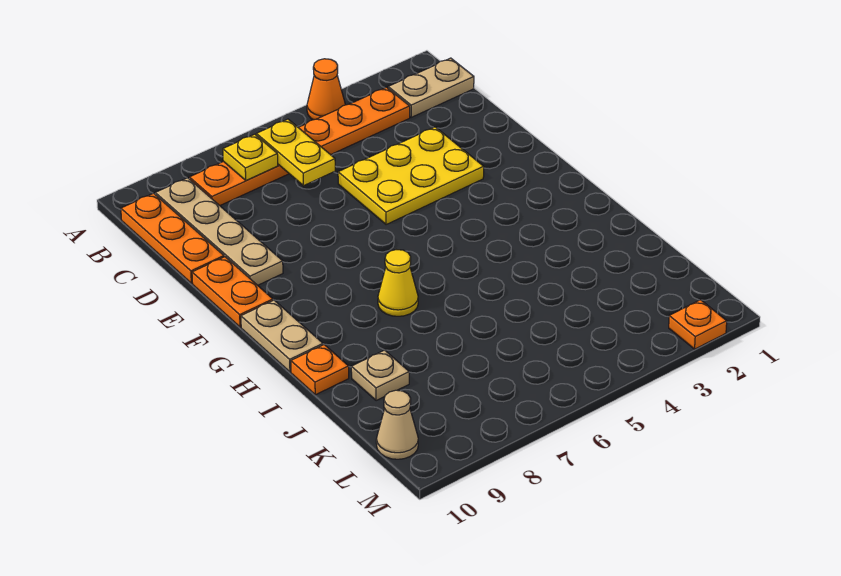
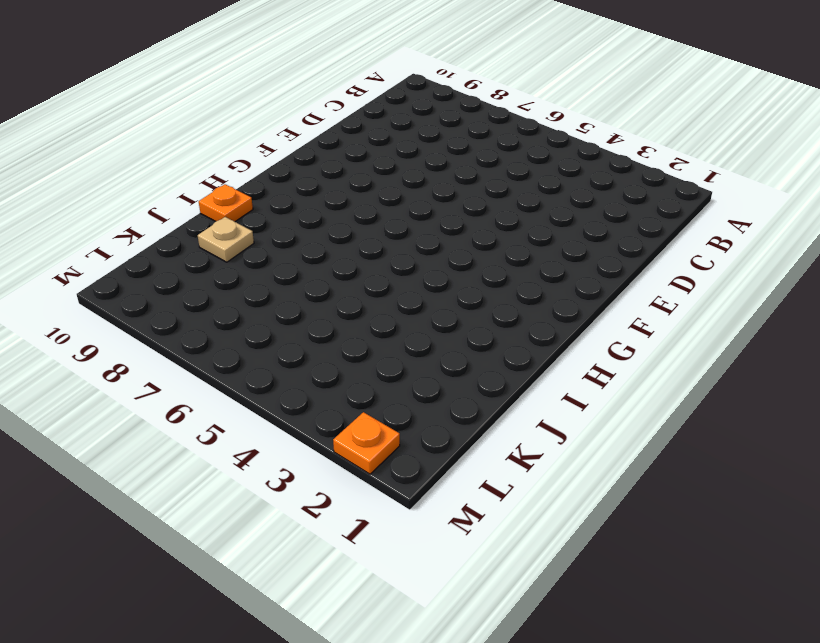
none -> orange cone A4 level 1
none -> tan plate B1:B2 level 1
none -> orange plate B3:B8 level 1

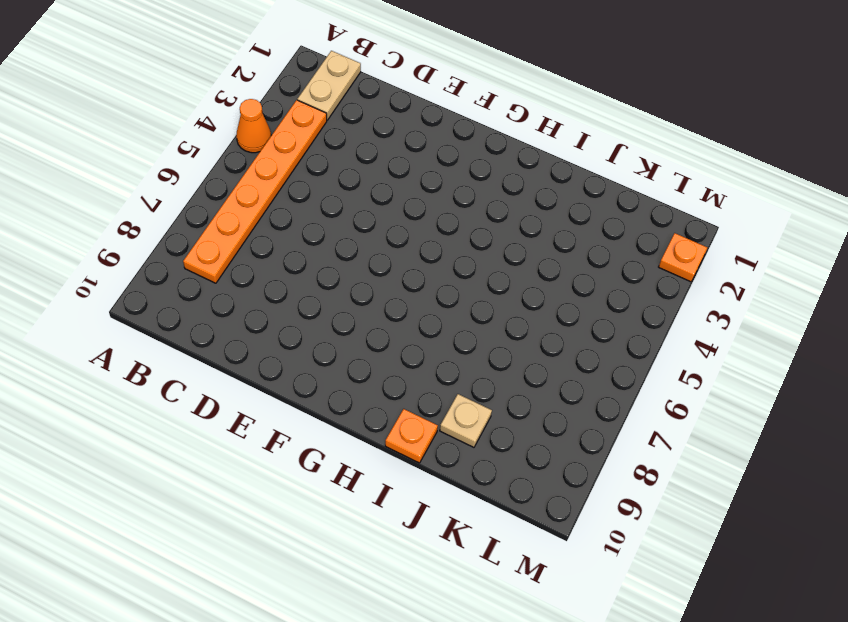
none -> tan plate B9:E9 level 1
none -> orange plate B10:D10 level 1
none -> yellow plate D3:E5 level 1

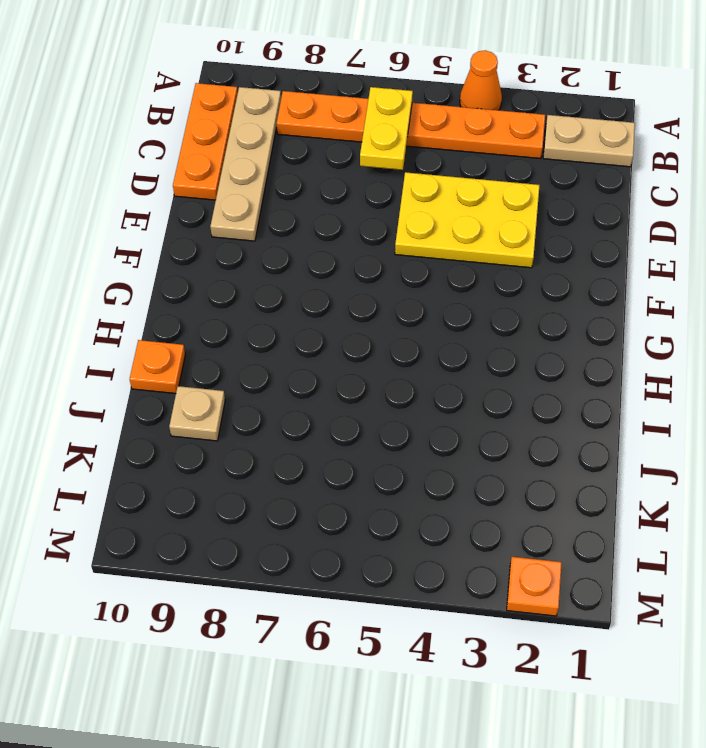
none -> orange plate E10:F10 level 1
none -> tan plate G10:H10 level 1
none -> yellow cone H7 level 1

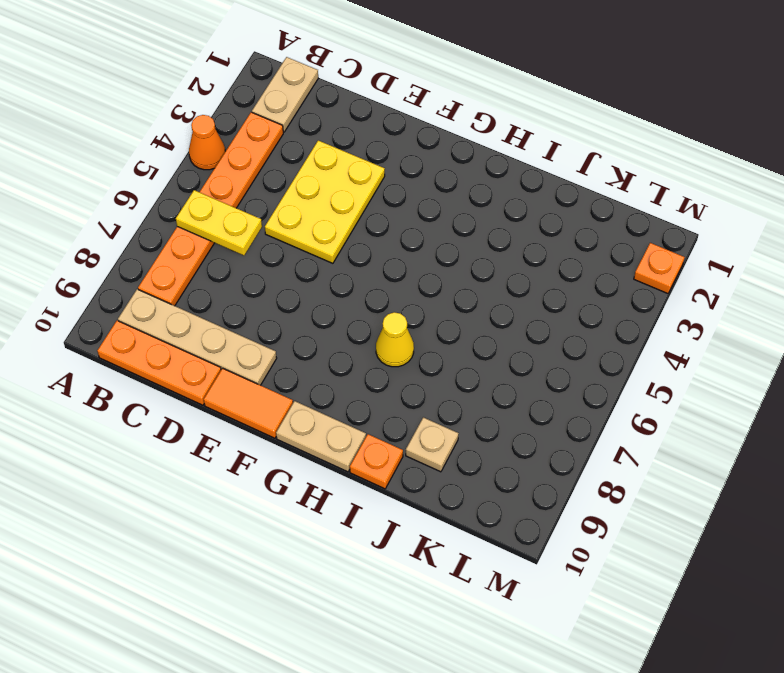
orange tile E10:F10 level 1 -> orange plate E10:F10 level 1
none -> tan cone L10 level 1
none -> yellow plate B7 level 2

